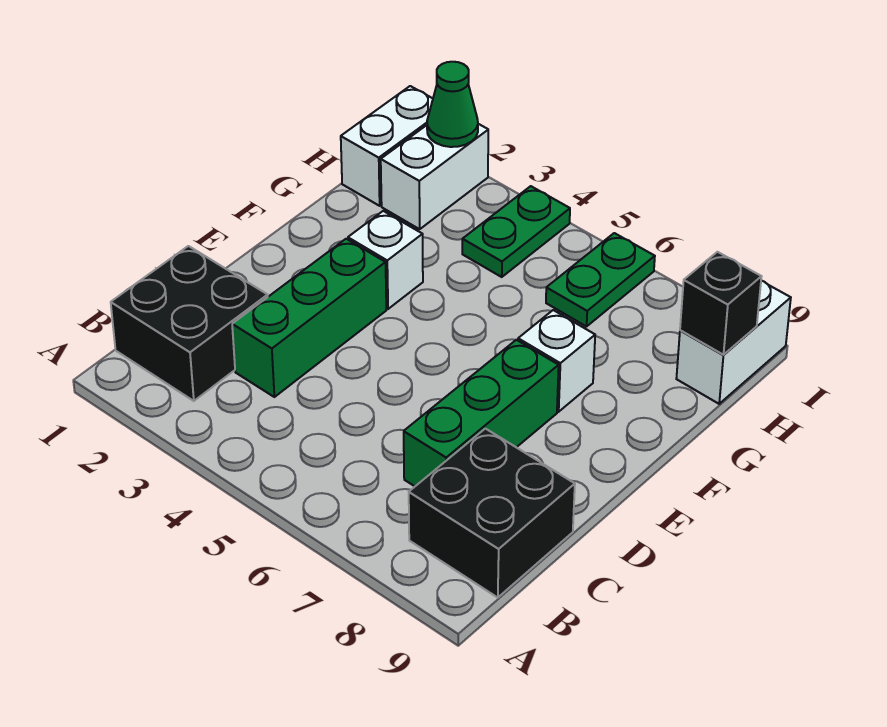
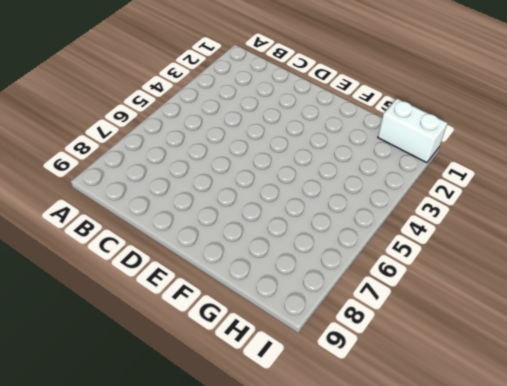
none -> black brick B1:C2 level 1
none -> black brick B8:C9 level 1
none -> green brick C3:E3 level 1

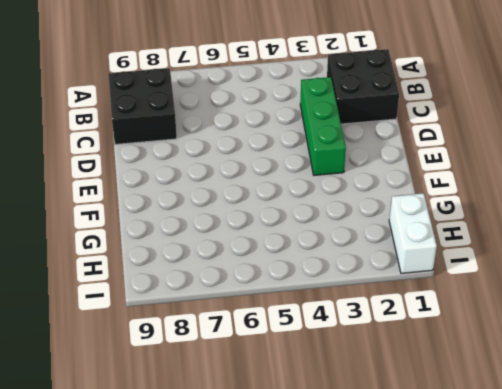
none -> green brick C7:E7 level 1
none -> white brick F3 level 1
none -> white brick F7 level 1

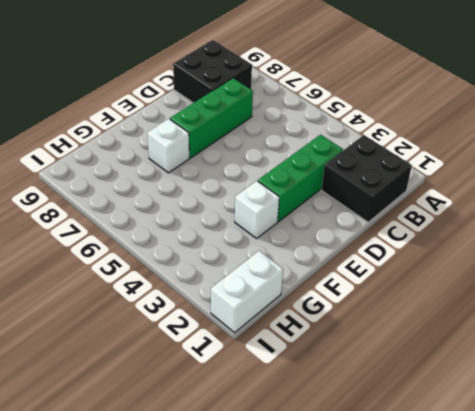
none -> white brick H2:I2 level 1
none -> green plate H4:I4 level 1
none -> green plate H6:I6 level 1

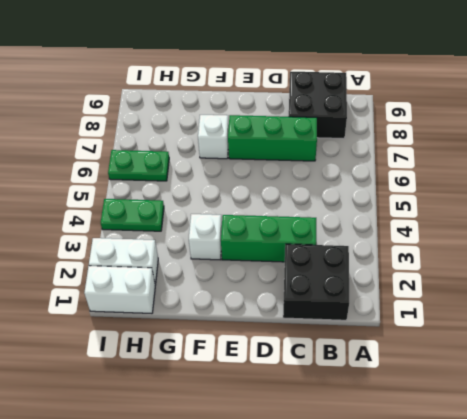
none -> white brick H9:I9 level 1
none -> black brick H9 level 2
none -> green cone I2 level 2

